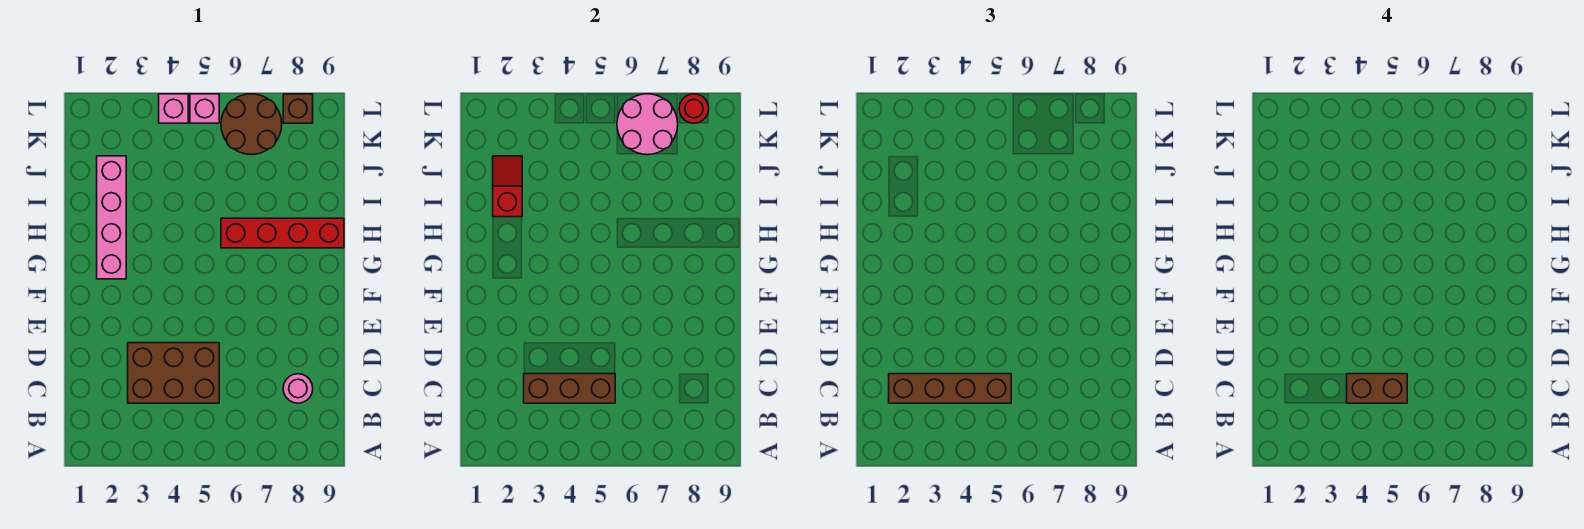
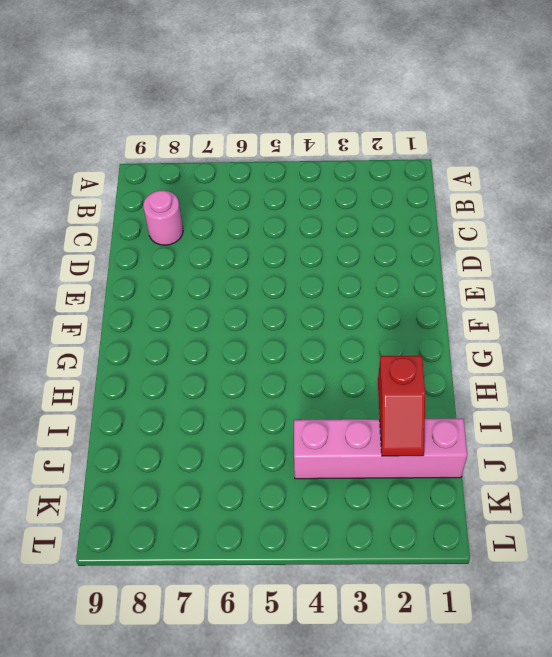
pink brick J1:J4 level 1 -> pink brick G2:J2 level 1
none -> brown brick C3:D5 level 1
none -> red brick H6:H9 level 1
none -> brown round brick K6:L7 level 1

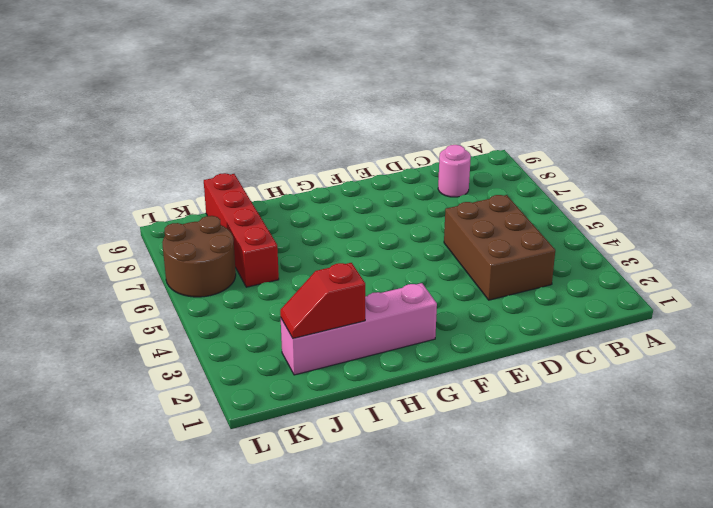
red brick J6:J9 level 1 -> red brick H6:H9 level 1
none -> pink brick L4 level 1
none -> pink brick L5 level 1
none -> brown brick L8 level 1

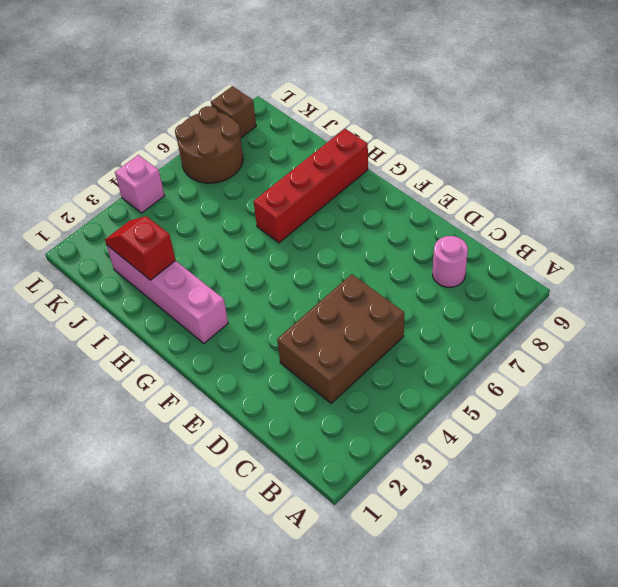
none -> pink brick L5 level 1
none -> brown brick C3:C5 level 2
none -> pink round brick K6:L7 level 2

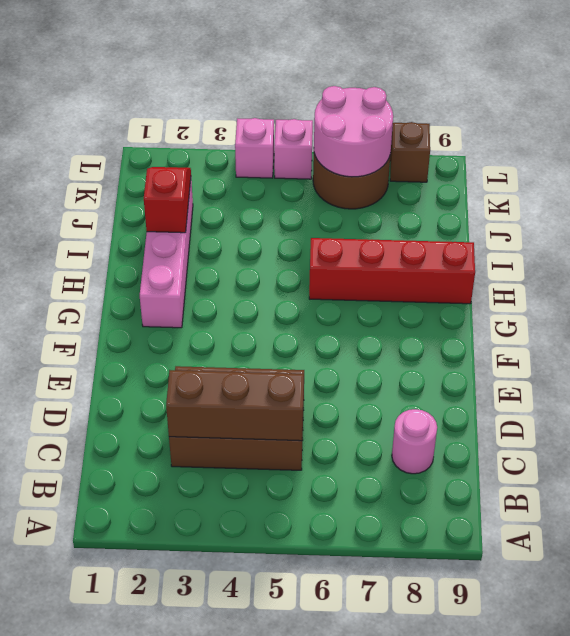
none -> red round brick L8 level 2
none -> brown brick C2:C5 level 3
none -> brown brick C4:C5 level 4

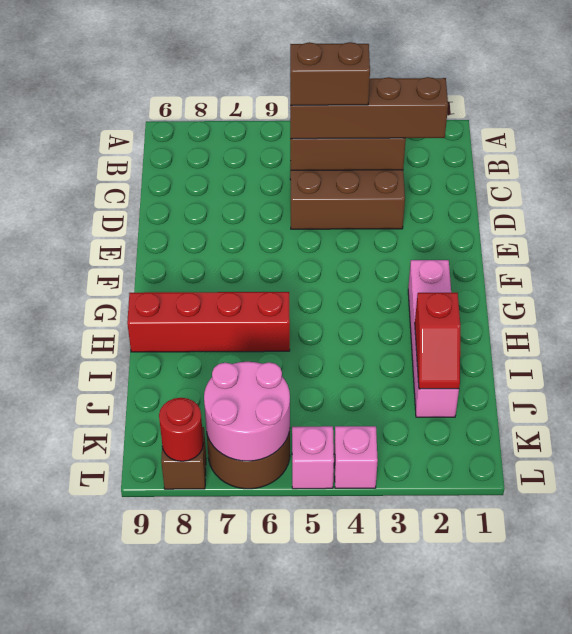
none -> pink round brick C8 level 1

